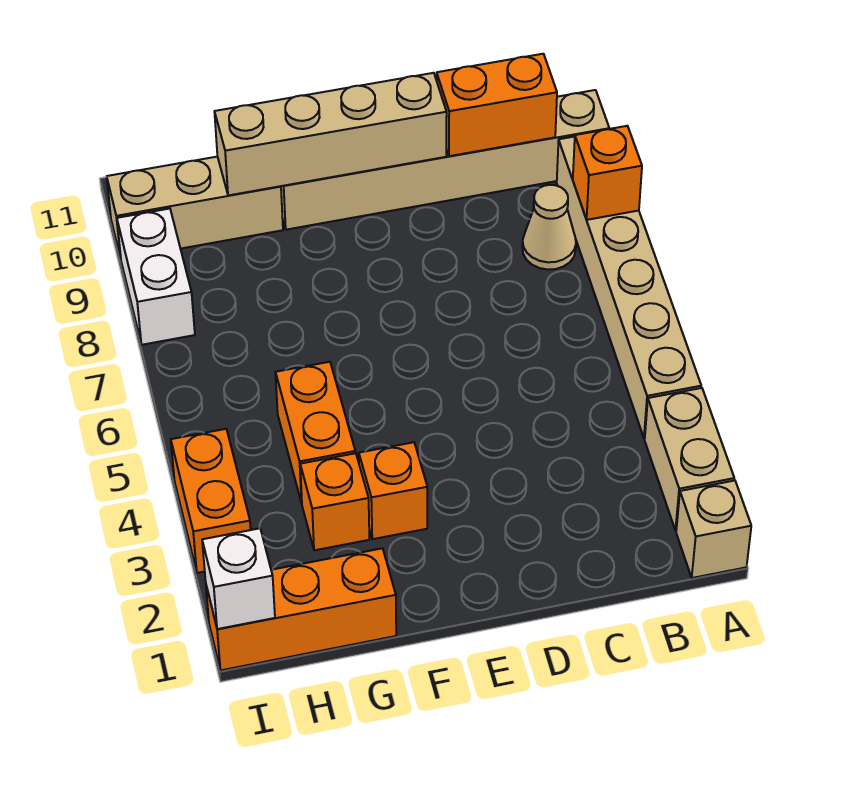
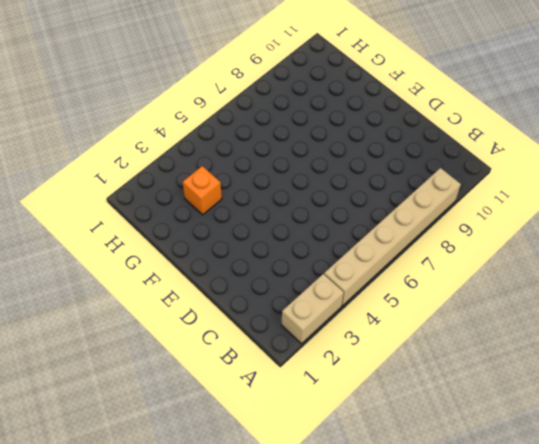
none -> tan brick A1 level 1
none -> tan brick A10:F10 level 1
none -> tan cone B8 level 1

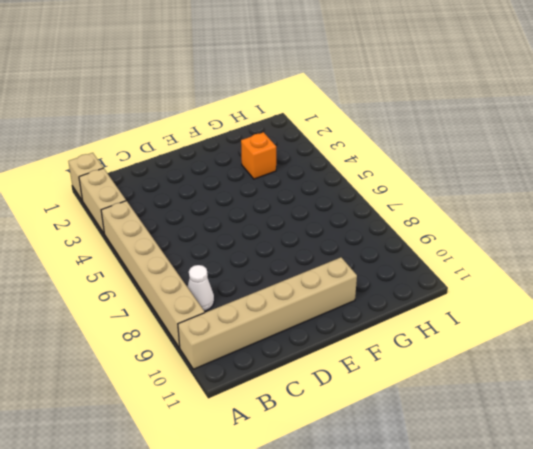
white cone B8 level 1 -> tan cone B8 level 1
none -> orange brick F3 level 1
none -> orange brick G1:I1 level 1
none -> orange brick G4:G5 level 1

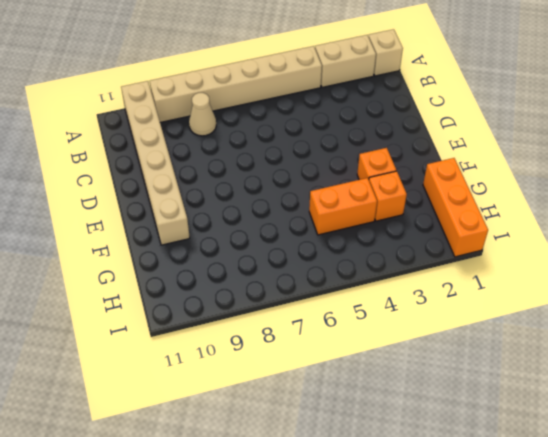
none -> tan brick G10:I10 level 1
none -> orange brick I3:I4 level 1
none -> white brick I8:I9 level 1

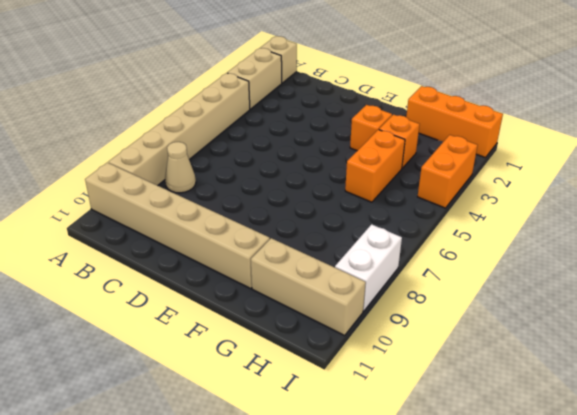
none -> orange brick A8 level 2
none -> orange brick B10:C10 level 2
none -> tan brick D10:G10 level 2

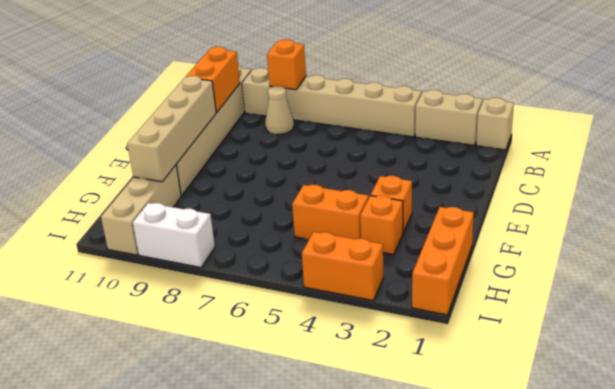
none -> white brick I1 level 2

